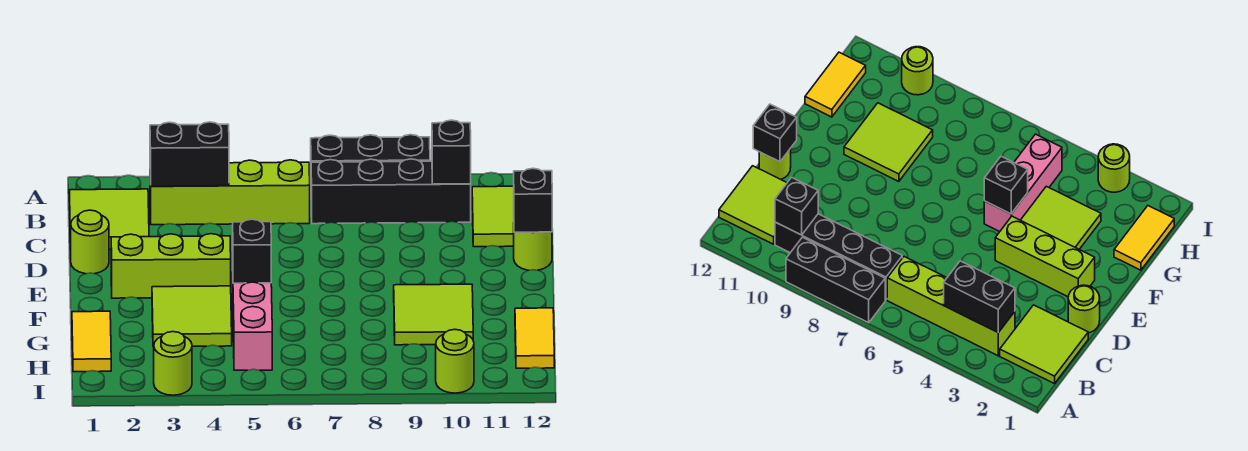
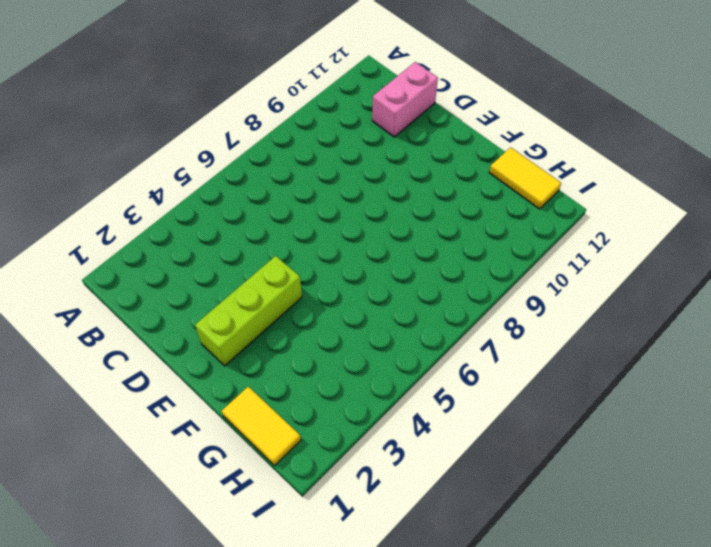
pink brick C11:C12 level 1 -> lime tile B11:C12 level 1
none -> black brick A7:A9 level 1
none -> lime tile B1:C2 level 1
none -> lime brick B3:B6 level 1

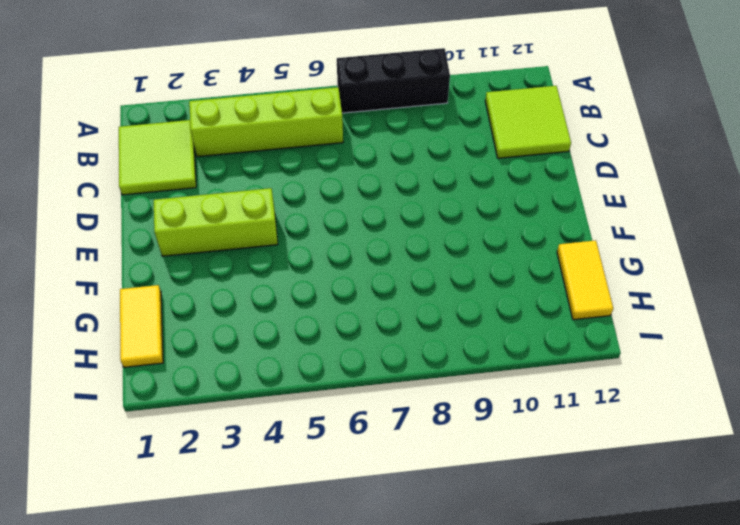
none -> black brick B7:B10 level 1
none -> lime round brick D1 level 1
none -> lime round brick D12 level 1

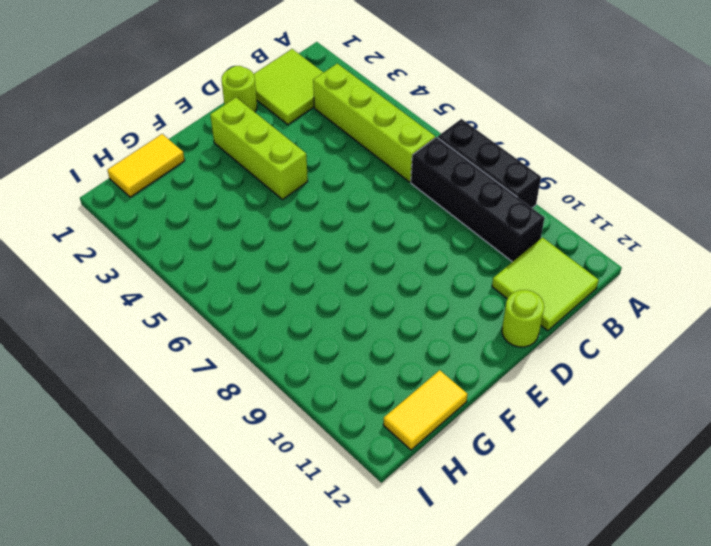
none -> lime tile F3:G4 level 1
none -> pink brick F5:H5 level 1
none -> lime tile F9:G10 level 1

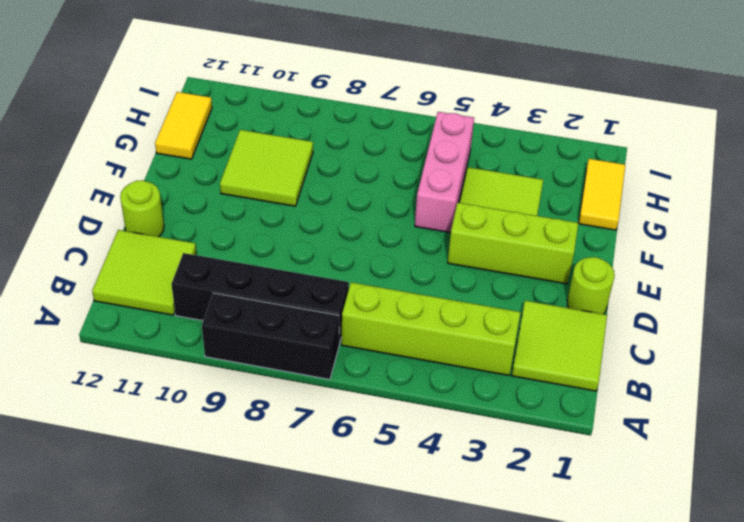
none -> lime round brick I3 level 1
none -> lime round brick I10 level 1
none -> black brick B3:B4 level 2

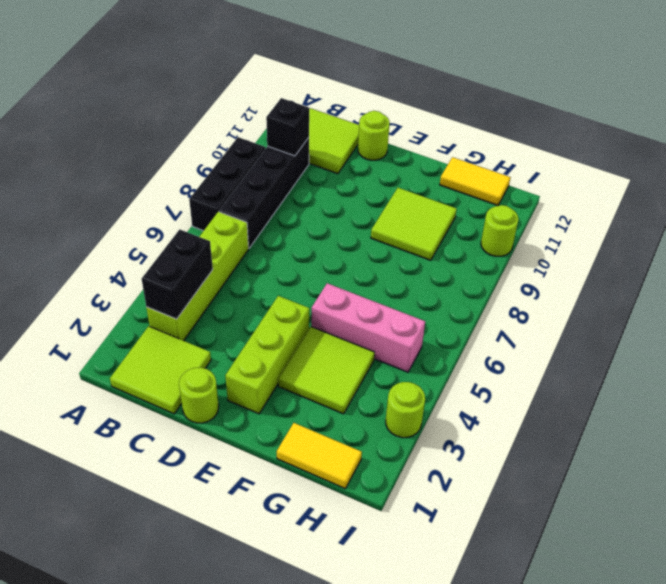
none -> black brick D12 level 2
none -> black brick F5 level 2

